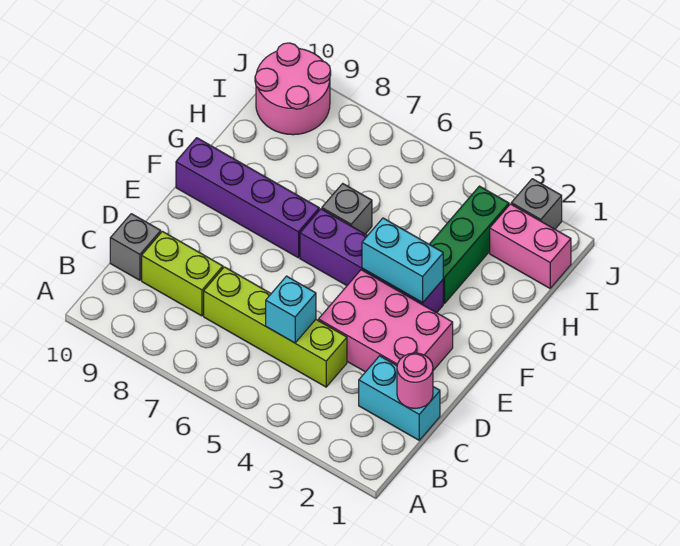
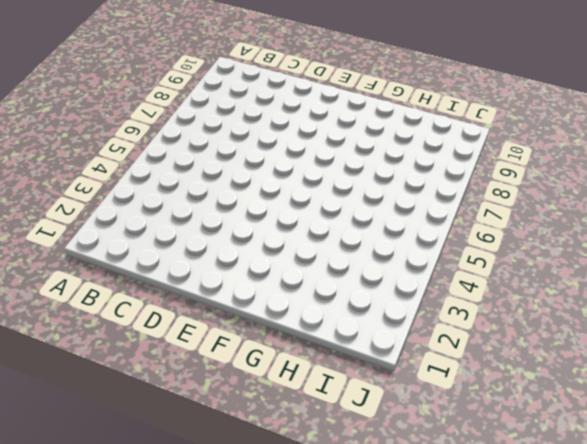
none -> cyan brick C1:C2 level 1
none -> lime brick C4:C7 level 1
none -> lime brick C8:C9 level 1

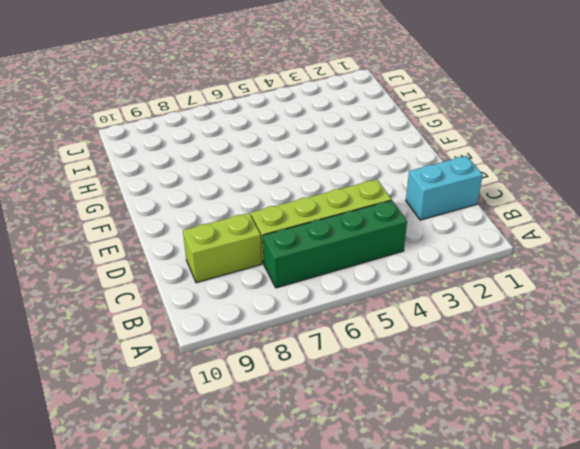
green brick B4:B7 level 1 -> none
none -> grey brick C10 level 1
none -> pink brick D2:E4 level 1
none -> purple brick F3:F6 level 1

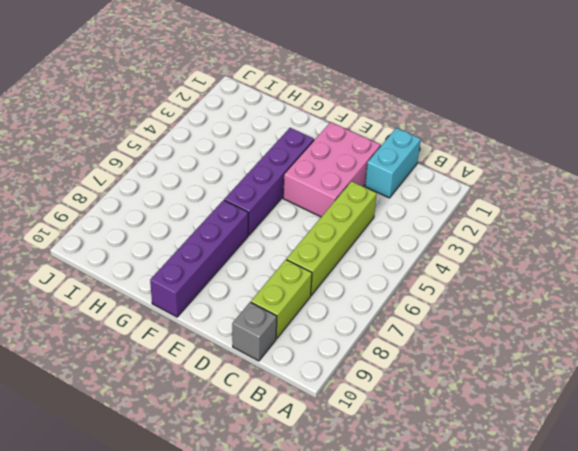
none -> green brick G3:I3 level 1
none -> grey brick G6 level 1
none -> pink brick I1:I2 level 1

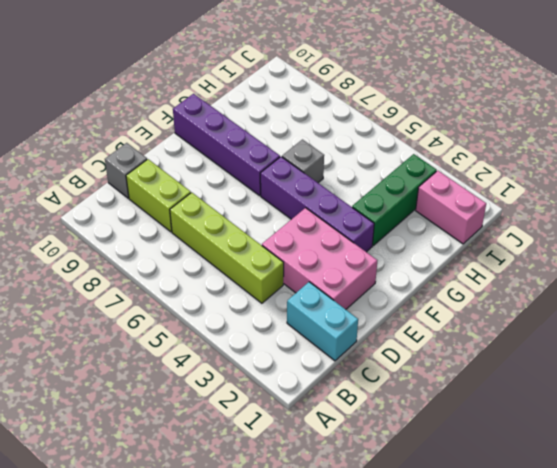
none -> pink round brick I9:J10 level 1
none -> grey brick J2 level 1
none -> pink round brick C1 level 2

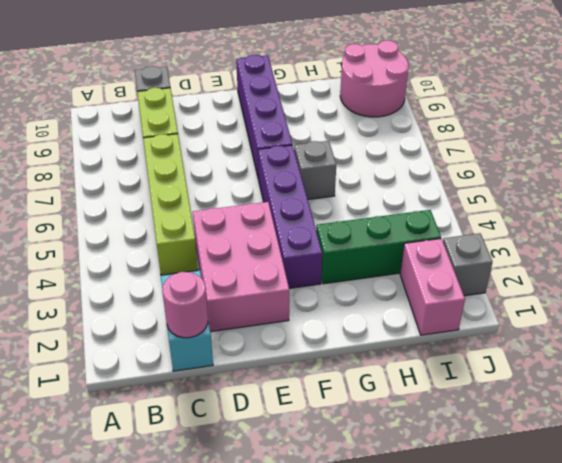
none -> cyan brick C5 level 2
none -> cyan brick F3:F4 level 2

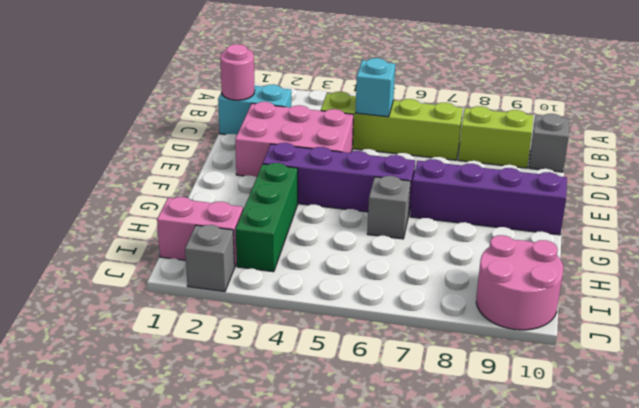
none -> cyan brick F3:F4 level 2

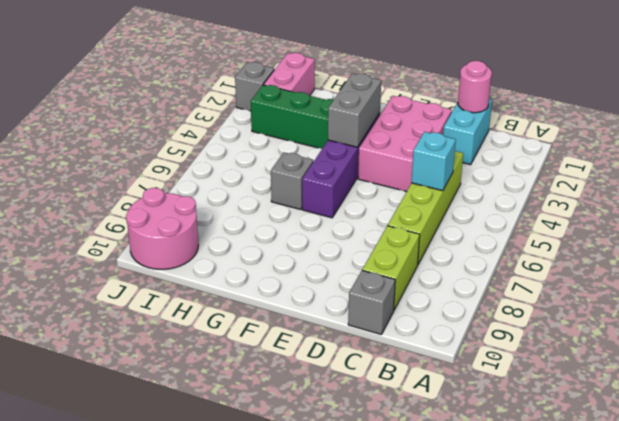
grey brick F3:F4 level 2 -> cyan brick F3:F4 level 2
none -> purple brick F7:F10 level 1

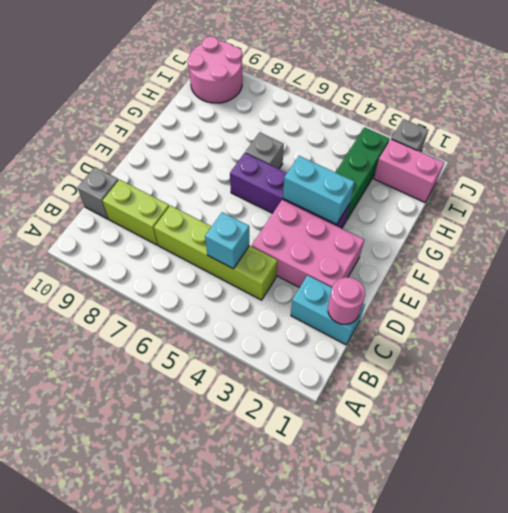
none -> purple brick F7:F10 level 1

